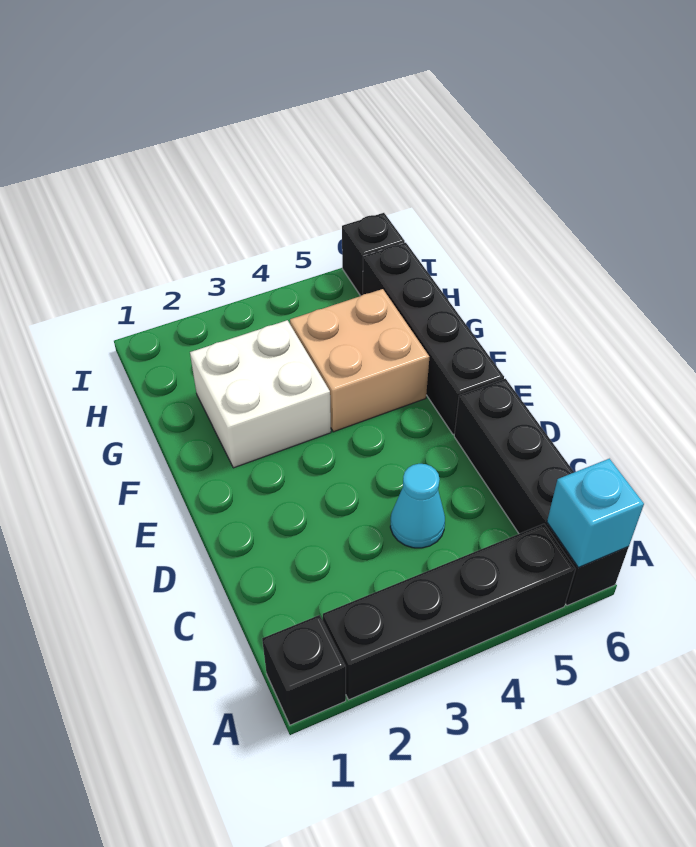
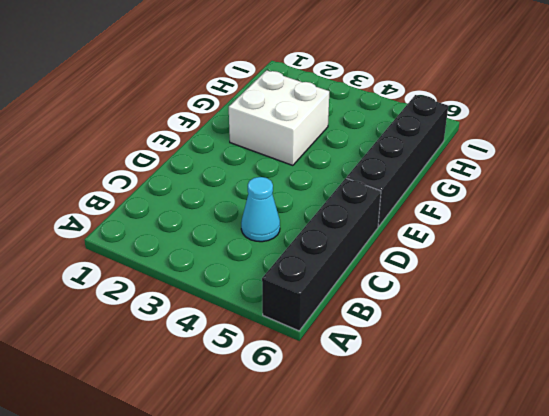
none -> black brick A1 level 1
none -> black brick A2:A5 level 1

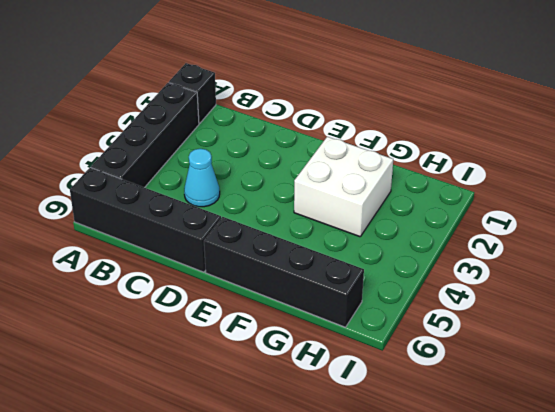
none -> tan brick F4:G5 level 1
none -> black brick I6 level 1

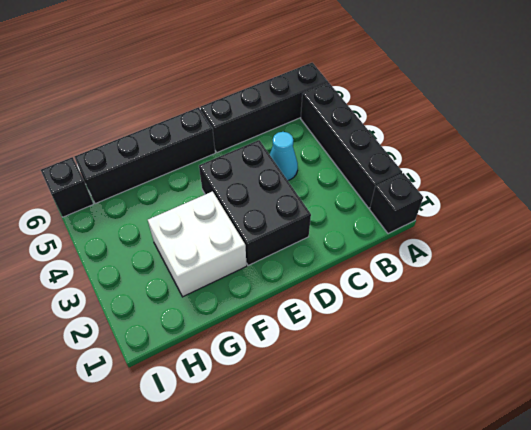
black brick D2:E4 level 1 -> none
none -> tan brick F4:G5 level 1
none -> cyan brick A6 level 2

